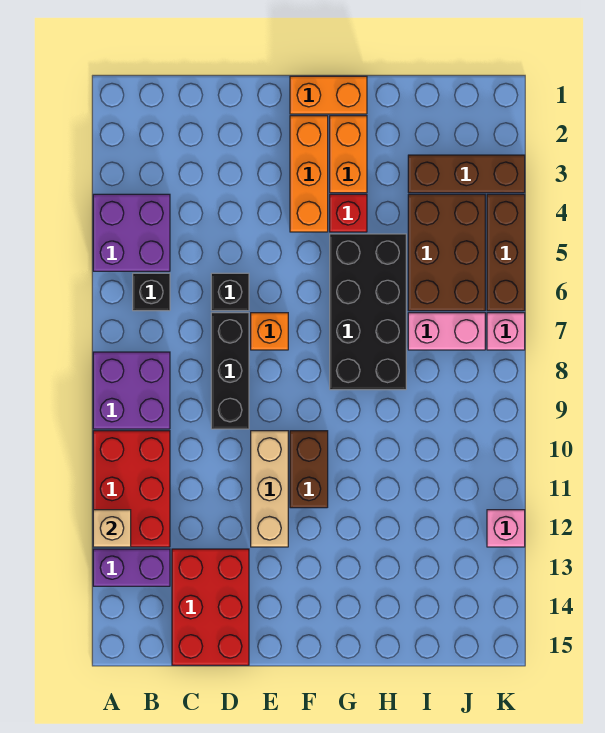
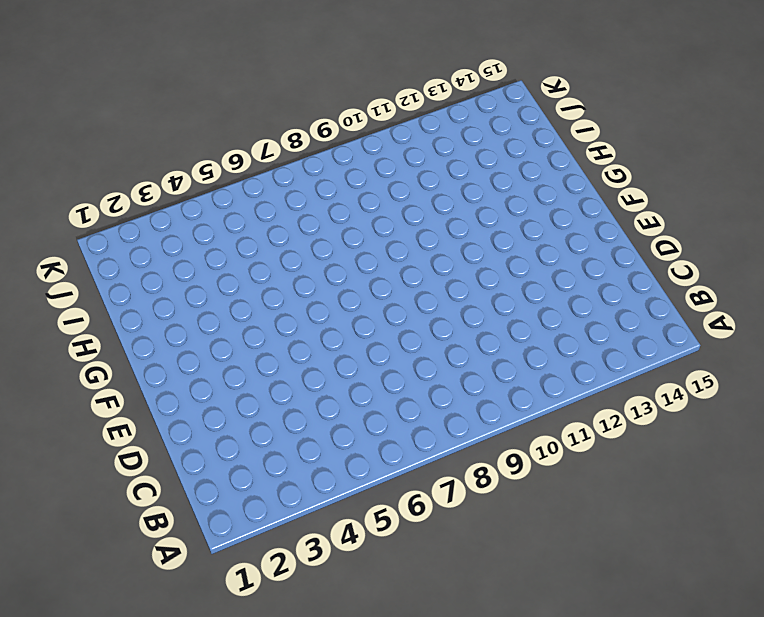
none -> purple brick A4:B5 level 1
none -> purple brick A8:B9 level 1
none -> red brick A10:B12 level 1

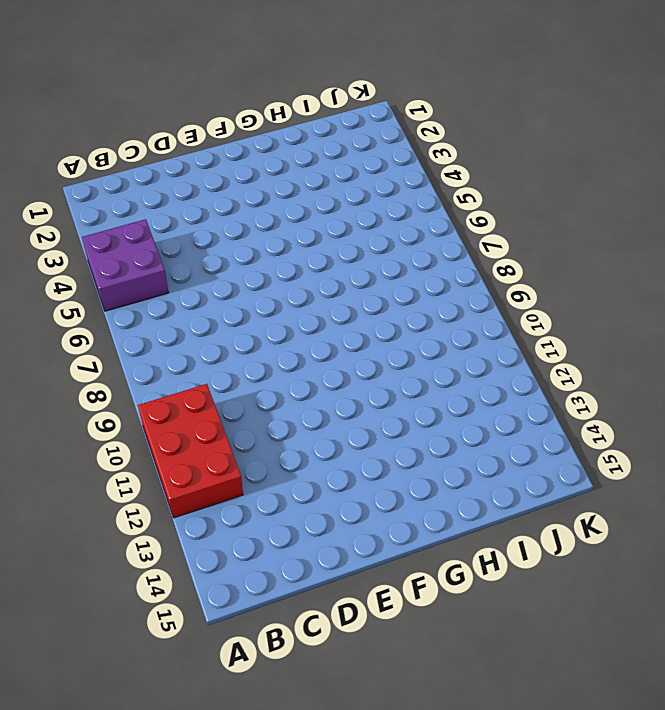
none -> purple brick A8:B9 level 1
none -> purple brick A13:B13 level 1
none -> black brick B6 level 1

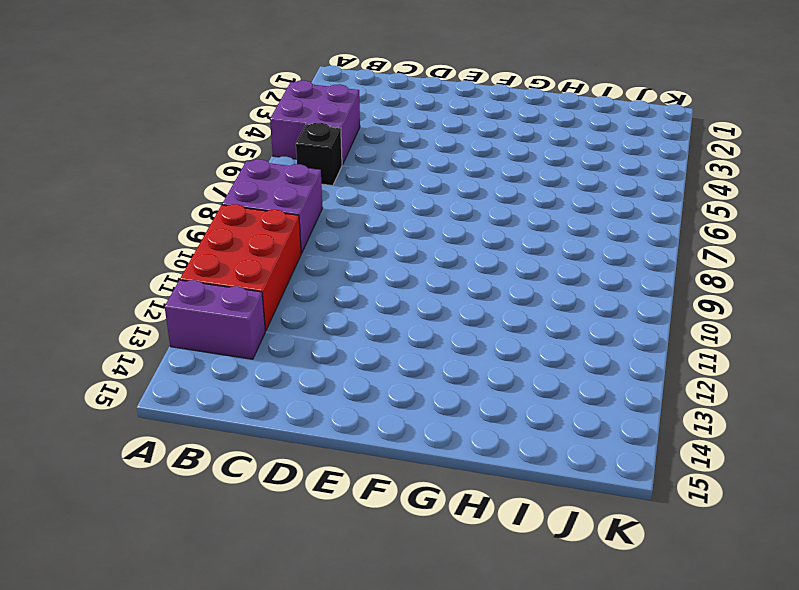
none -> red brick C13:D15 level 1
none -> black brick D6 level 1
none -> black brick D7:D9 level 1

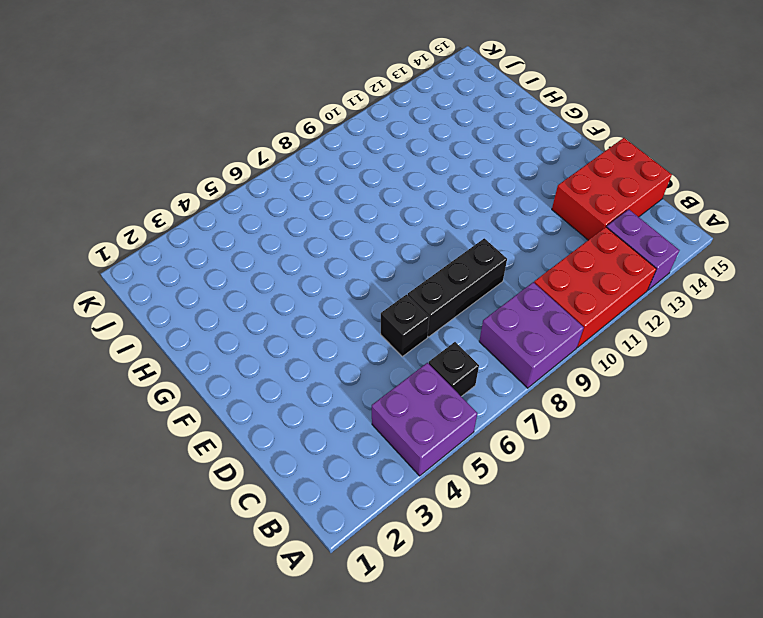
none -> orange brick E7 level 1
none -> tan brick E10:E12 level 1
none -> orange brick F1:G1 level 1

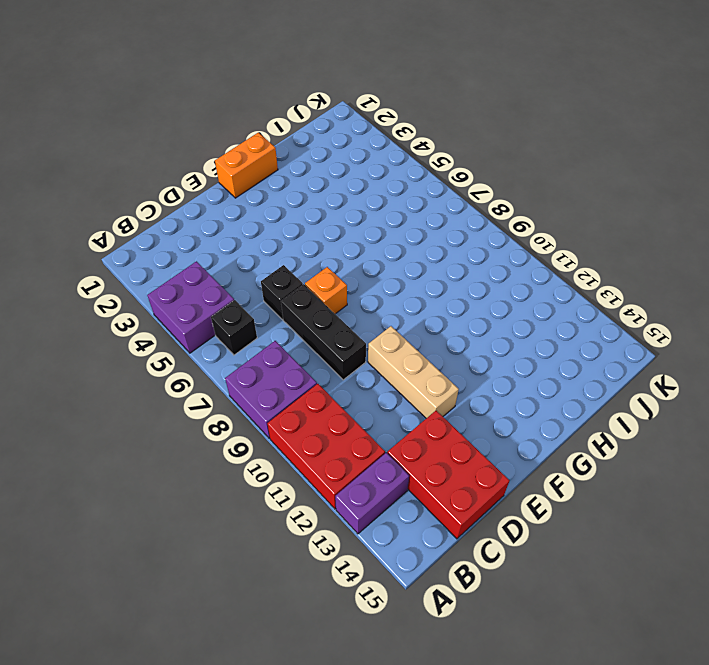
none -> orange brick F2:F4 level 1
none -> brown brick F10:F11 level 1
none -> orange brick G2:G3 level 1

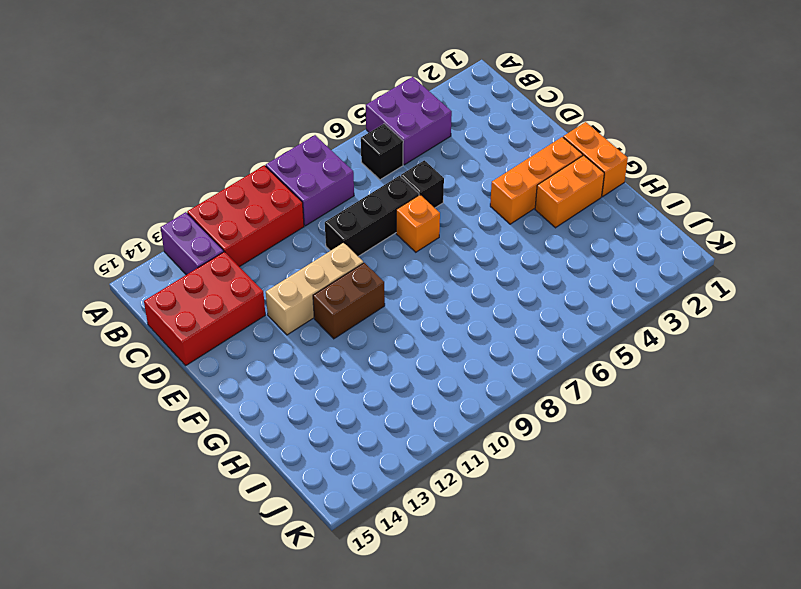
none -> red brick G4 level 1
none -> black brick G5:H8 level 1
none -> brown brick I3:K3 level 1

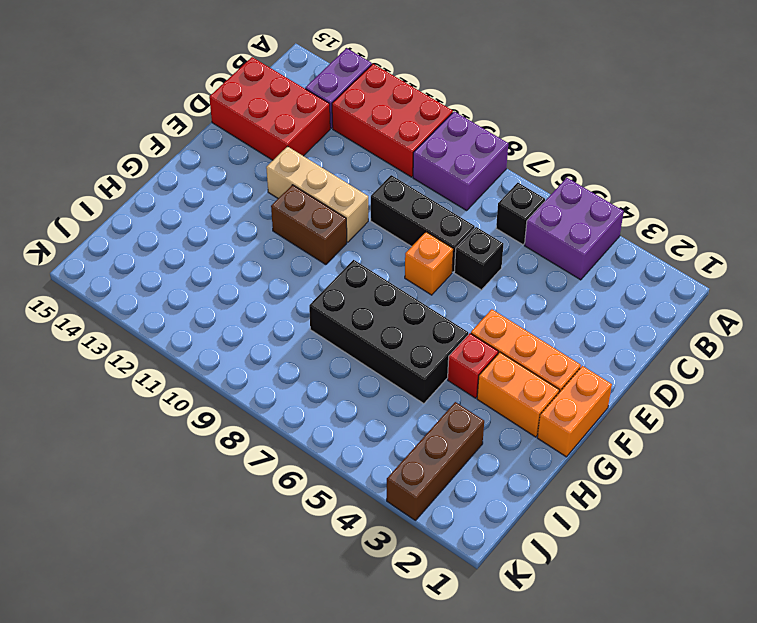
none -> brown brick I4:J6 level 1
none -> pink brick I7:J7 level 1
none -> brown brick K4:K6 level 1

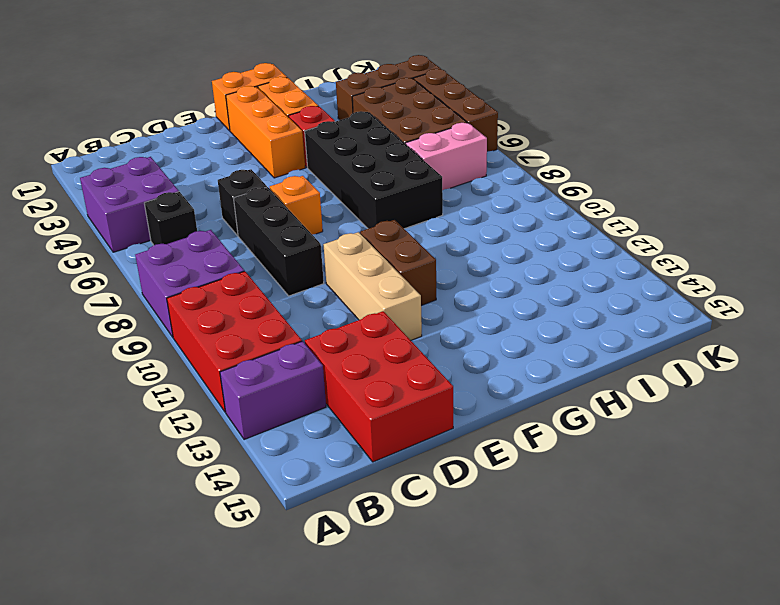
none -> pink brick K7 level 1
none -> pink brick K12 level 1
none -> tan brick A12 level 2

